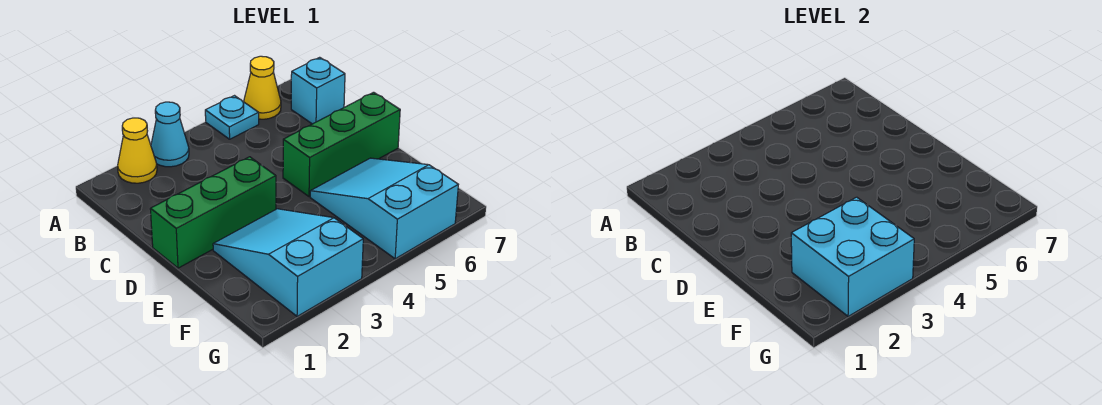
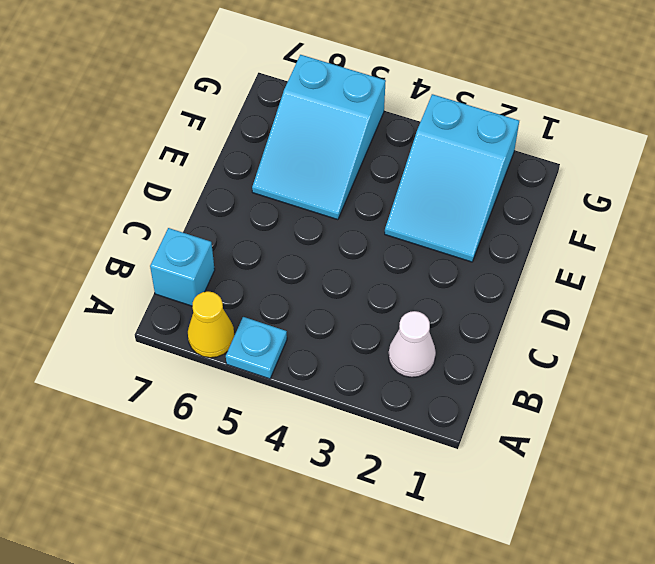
white cone B2 level 1 -> none
none -> yellow cone A2 level 1
none -> cyan cone A3 level 1

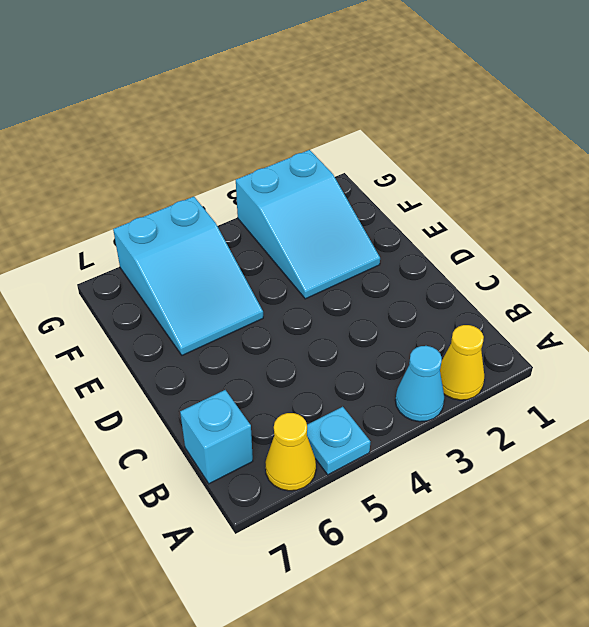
none -> green brick D1:D3 level 1
none -> green brick D5:D7 level 1

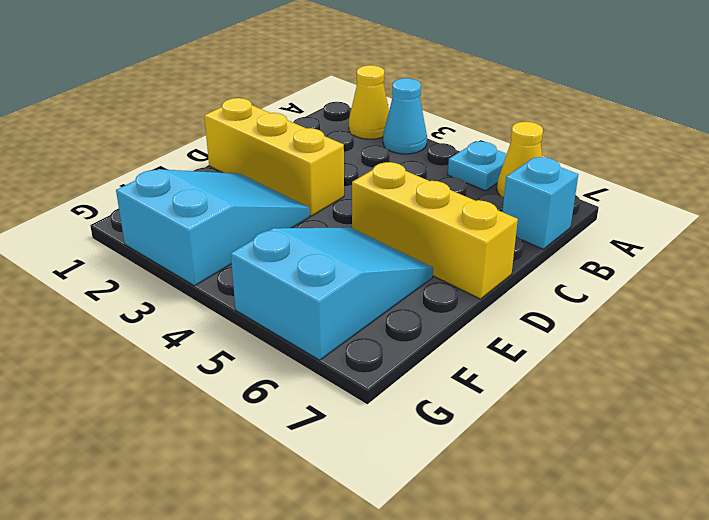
yellow brick D1:D3 level 1 -> green brick D1:D3 level 1
yellow brick D5:D7 level 1 -> green brick D5:D7 level 1
none -> cyan brick F2:G3 level 2

